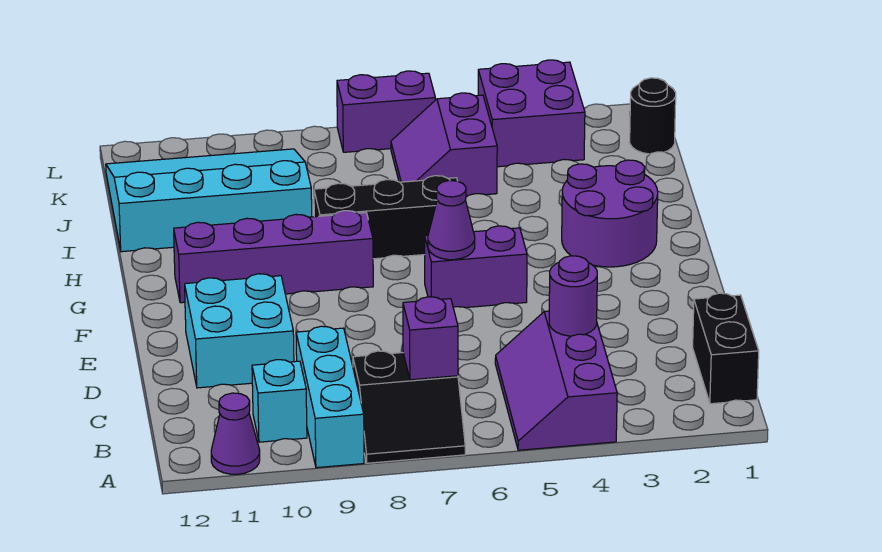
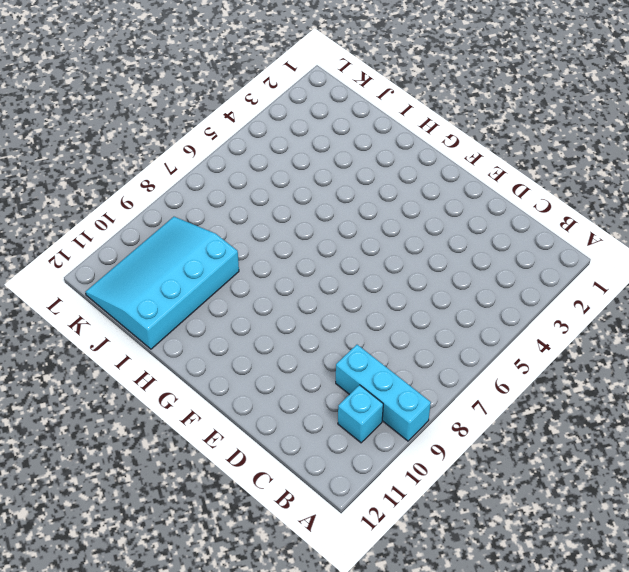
none -> purple slope A4:C5 level 1 top 4
none -> black slope A7:B8 level 1 top B
none -> purple cone A11 level 1

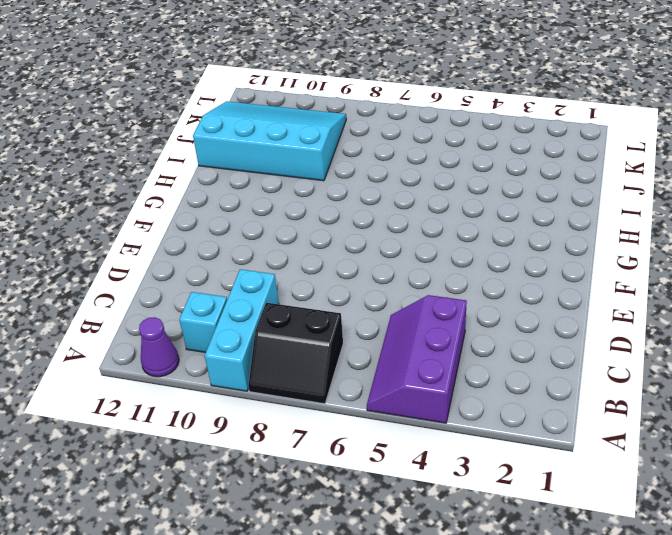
none -> black brick B1:C1 level 1
none -> cyan brick D10:E11 level 1
none -> purple brick F5:F6 level 1

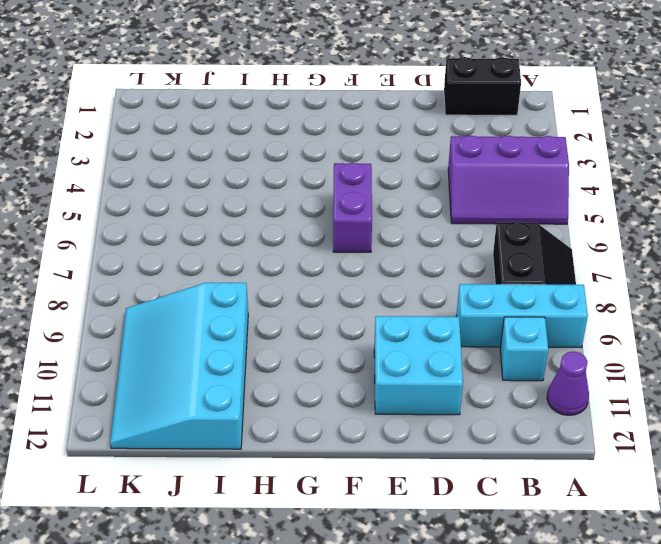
none -> purple round brick G2:H3 level 1
none -> purple brick G8:G11 level 1
none -> black brick H6:H8 level 1

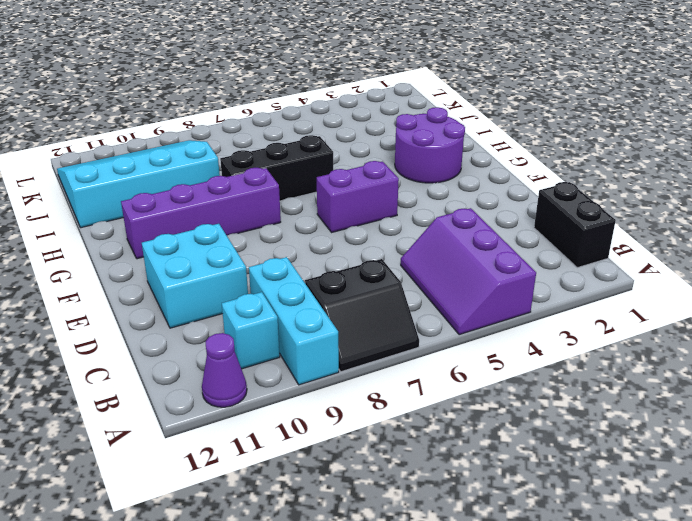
none -> purple slope J5:K6 level 1 top 5
none -> black round brick K1 level 1
none -> purple brick K3:L4 level 1

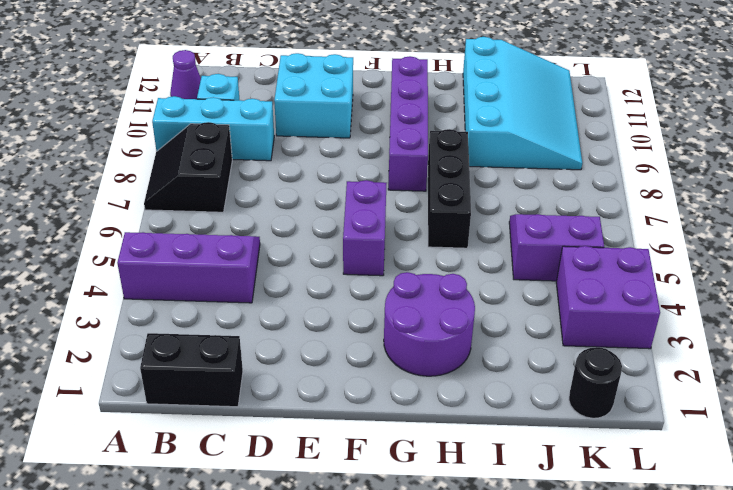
none -> purple brick L6:L7 level 1
none -> purple brick B7 level 2
none -> purple round brick C4 level 2

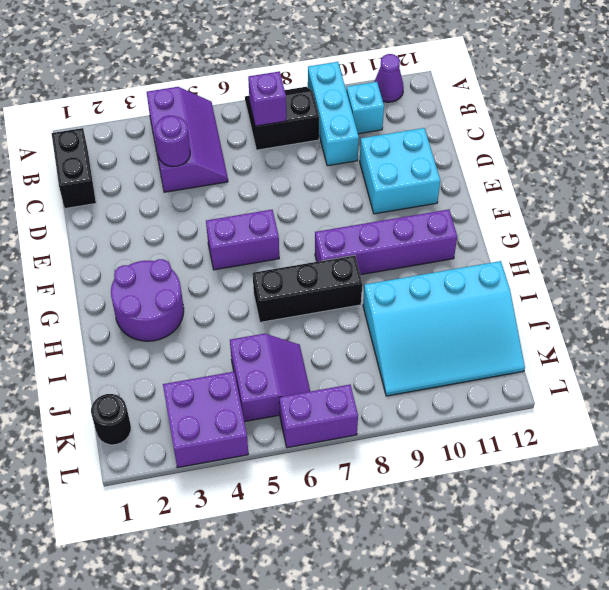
none -> purple cone F6 level 2

